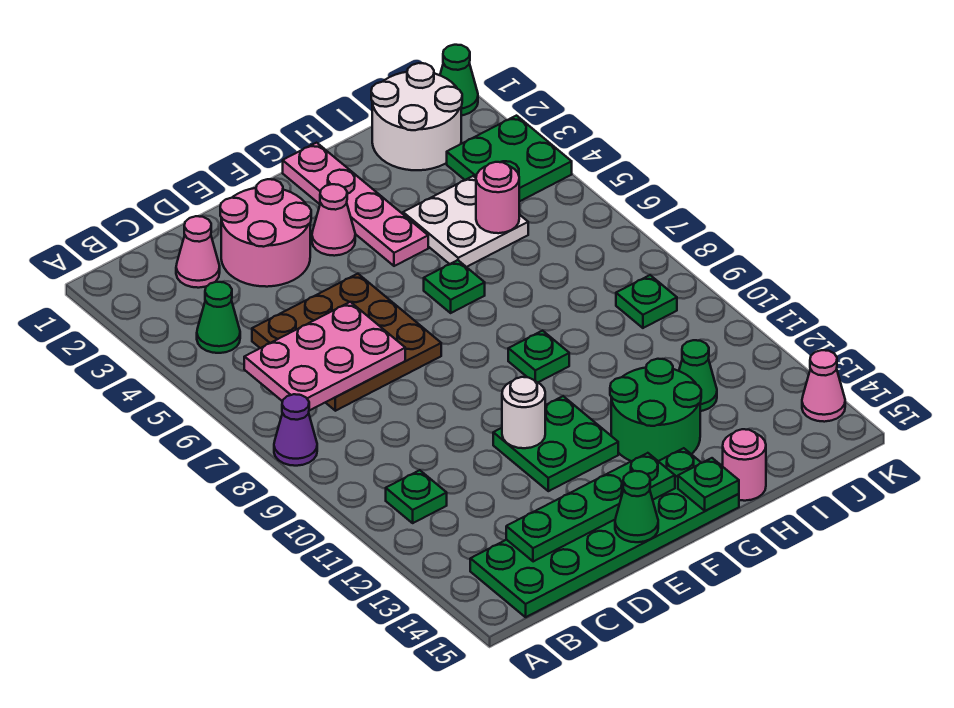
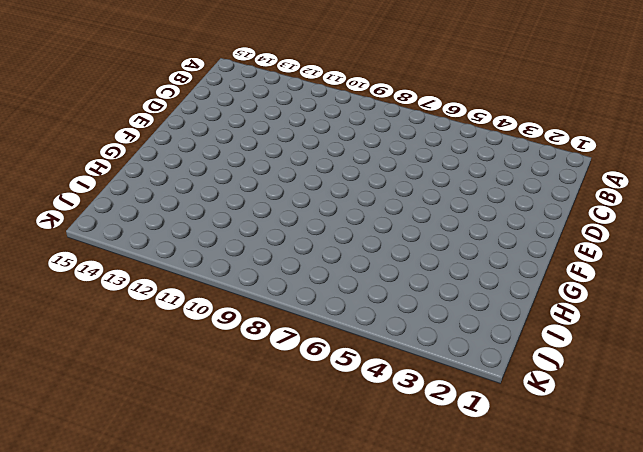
none -> purple cone A8 level 1
none -> green cone B4 level 1
none -> green plate B11 level 1

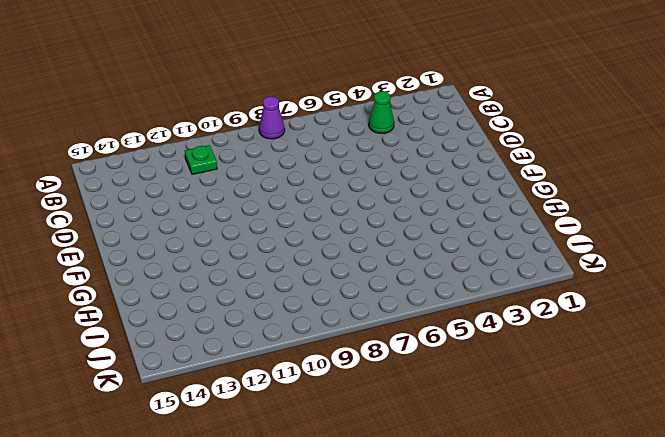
none -> green plate B14:G15 level 1
none -> pink cone C2 level 1
none -> brown plate C5:E7 level 1

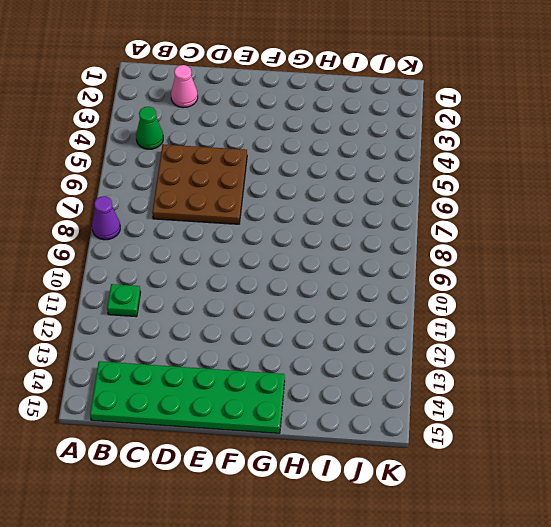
none -> pink round brick D2:E3 level 1
none -> green plate E11:F12 level 1
none -> pink cone F3 level 1

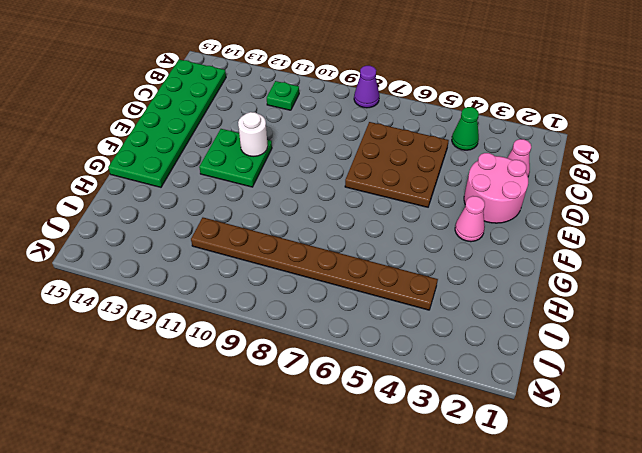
brown plate I4:I11 level 1 -> white plate H4:I5 level 1
none -> pink plate G1:G4 level 1
none -> green plate G6 level 1
none -> green plate G9 level 1

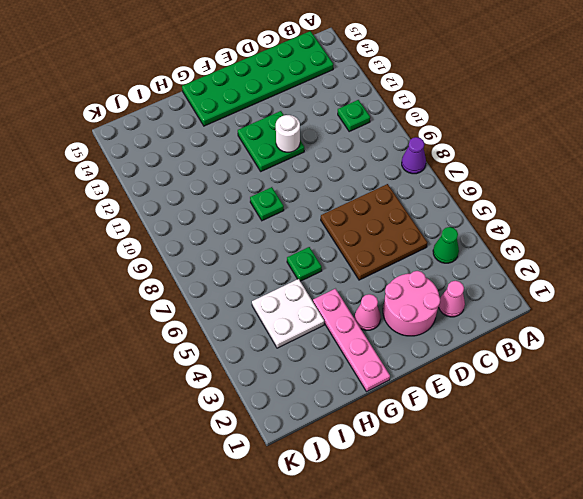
none -> green round brick G12:H13 level 1
none -> pink round brick H15 level 1
none -> white round brick I1:J2 level 1

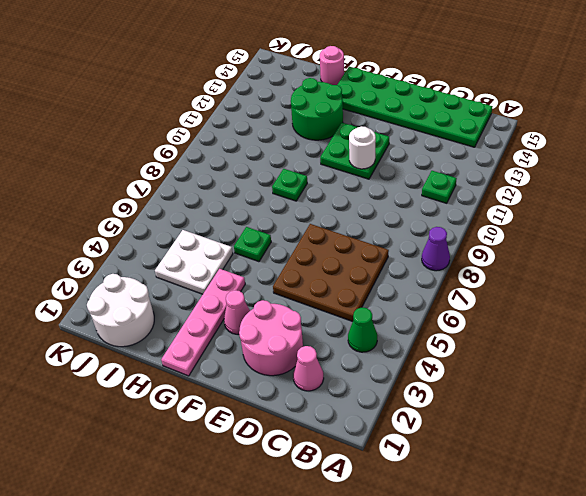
none -> green cone I12 level 1
none -> green plate J3:K4 level 1
none -> green plate J9 level 1

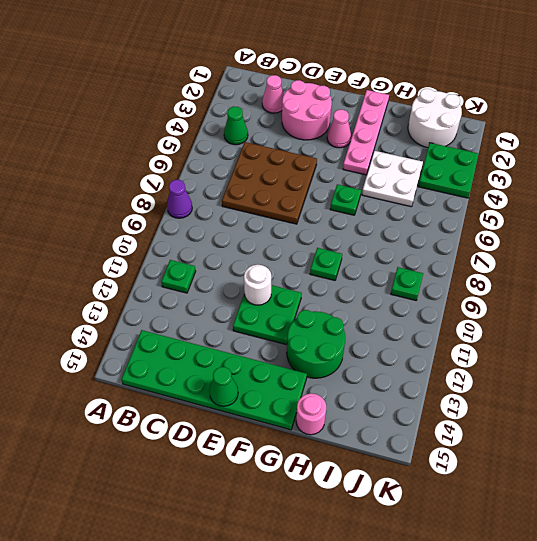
none -> green cone I12 level 1
none -> green cone K1 level 1
none -> pink cone K14 level 1

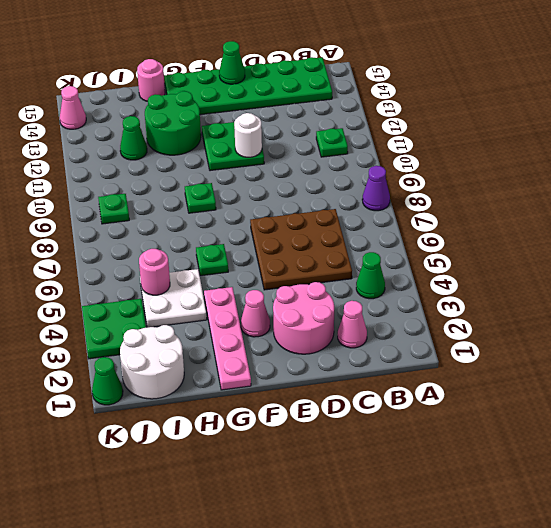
none -> pink plate B6:D7 level 2
none -> green plate C14:F14 level 2
none -> green plate G15 level 2

